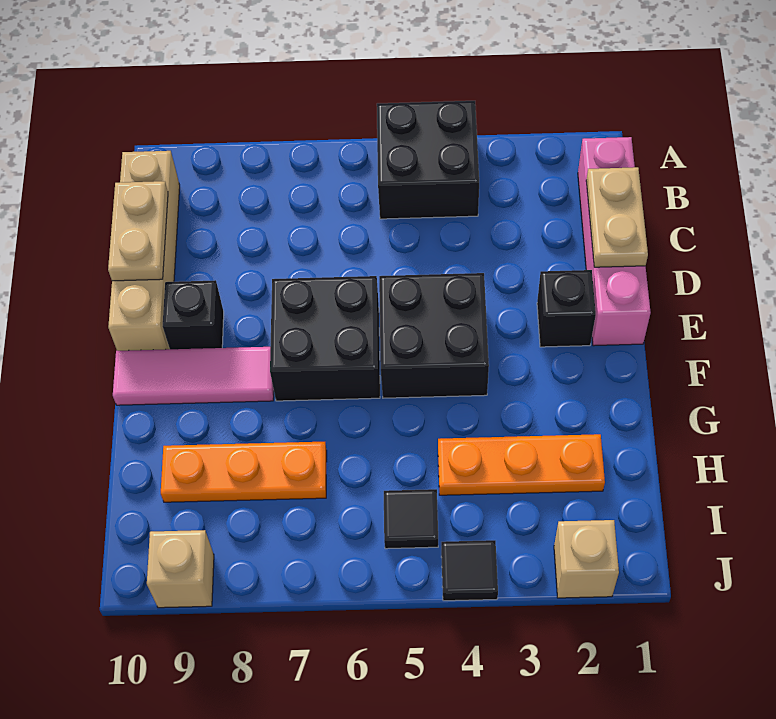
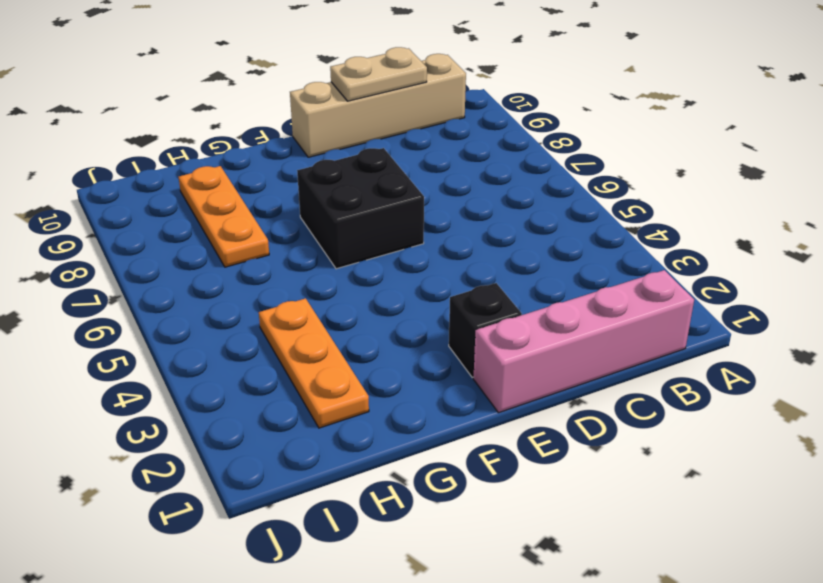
none -> black brick A4:B5 level 1
none -> black brick E4:F5 level 1
none -> black brick E9 level 1

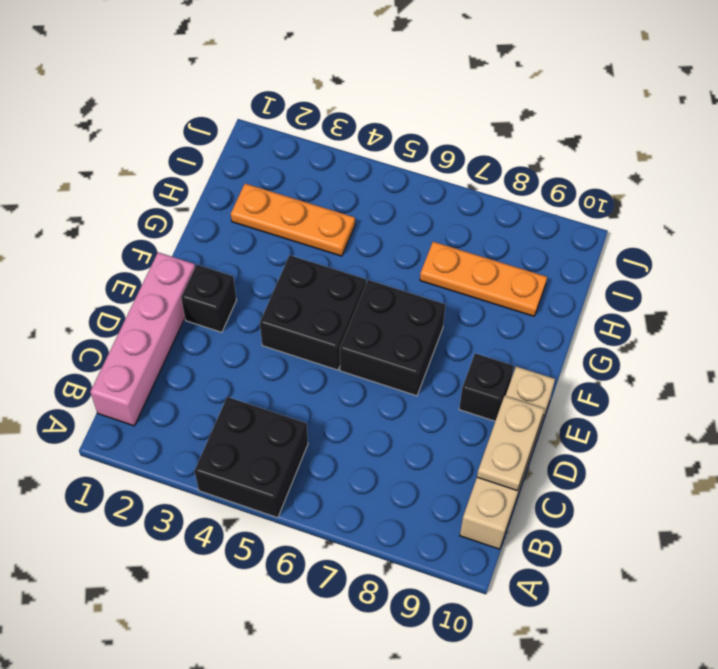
none -> pink tile F8:F10 level 1
none -> black tile I5 level 1
none -> tan brick J2 level 1

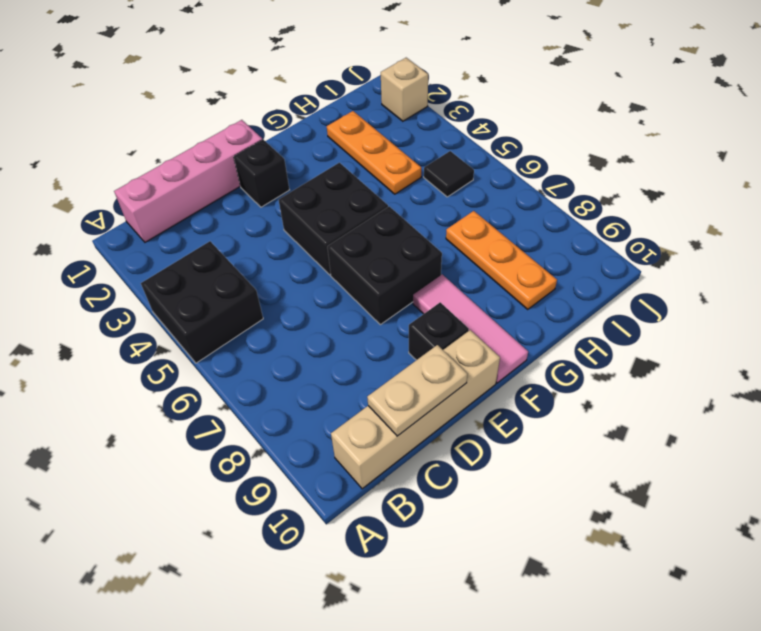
none -> black tile J4 level 1
none -> tan brick J9 level 1
none -> tan plate C1:D1 level 2

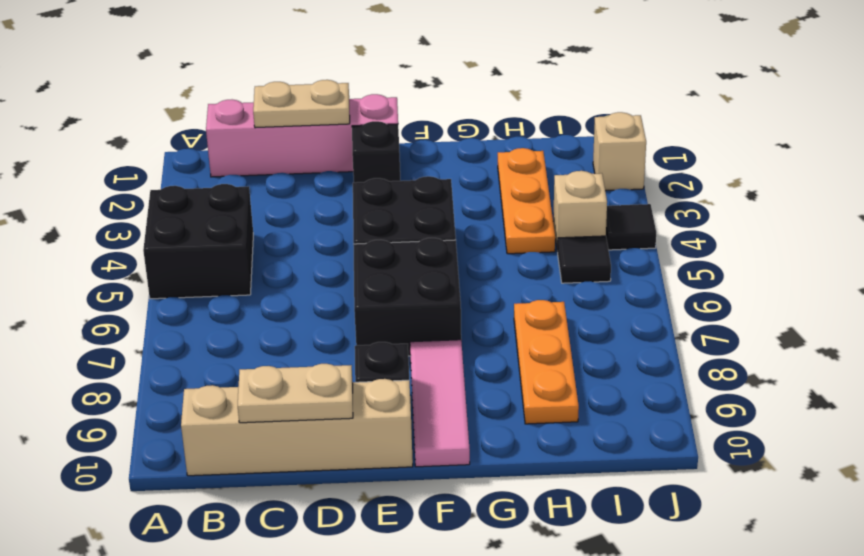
tan brick I4 level 1 -> tan brick J9 level 1

